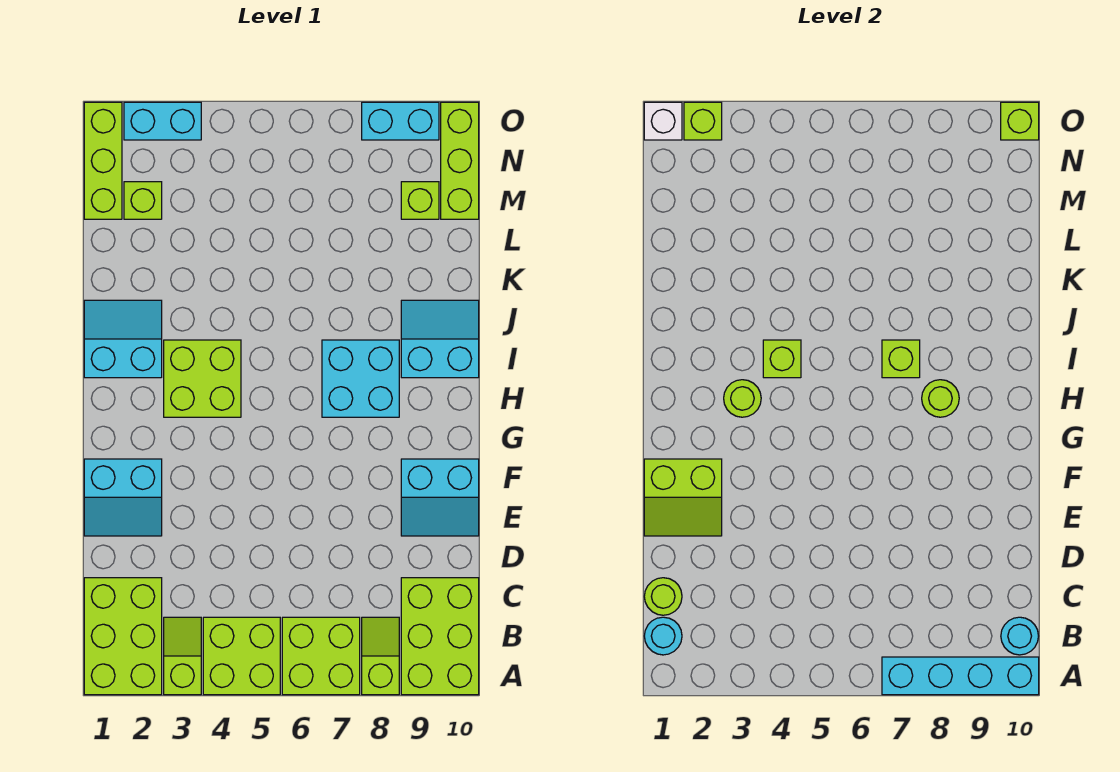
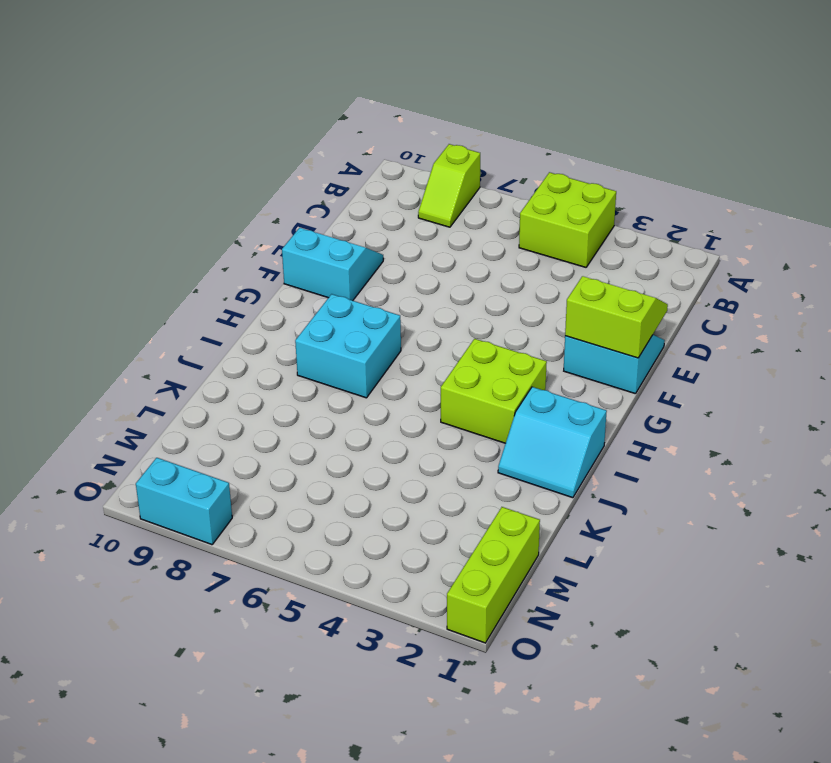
none -> lime brick A1:C2 level 1
none -> lime slope A3:B3 level 1 top A
none -> lime brick A6:B7 level 1
none -> lime brick A9:C10 level 1

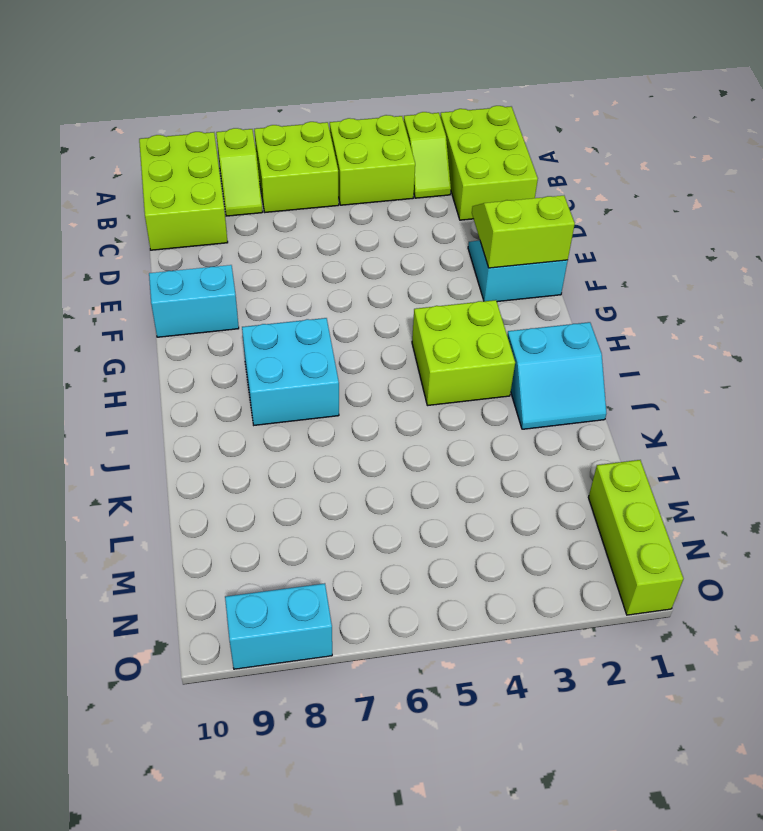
none -> cyan slope I9:J10 level 1 top I
none -> lime brick M2 level 1
none -> lime brick M9 level 1
none -> lime brick M10:O10 level 1

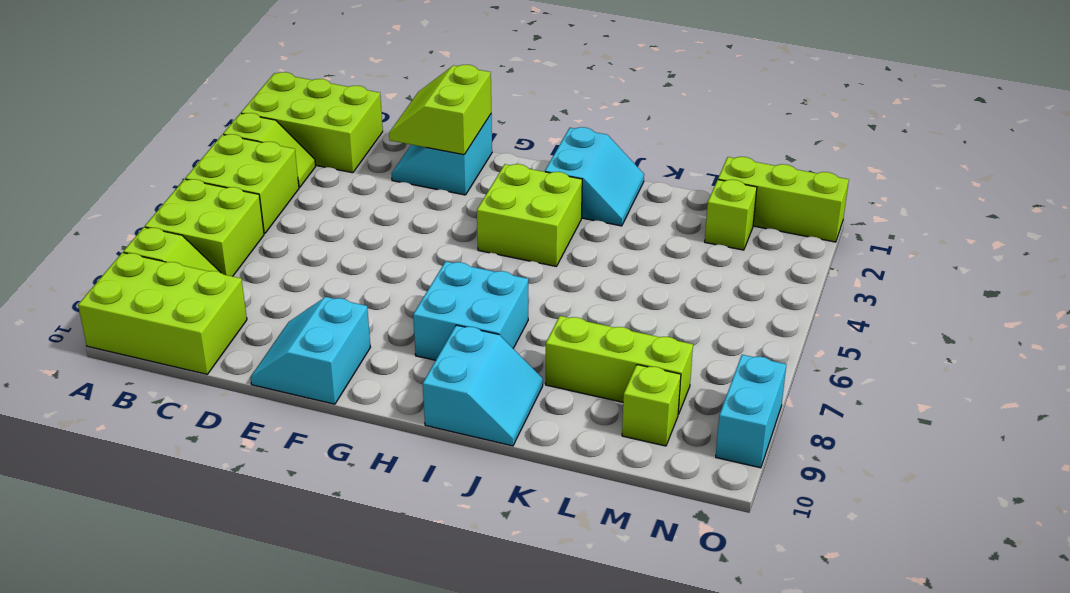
lime brick K8:M8 level 1 -> lime brick M10:O10 level 1
none -> cyan brick O2:O3 level 1
none -> cyan brick A7:A10 level 2
none -> cyan round brick B1 level 2
none -> cyan round brick B10 level 2

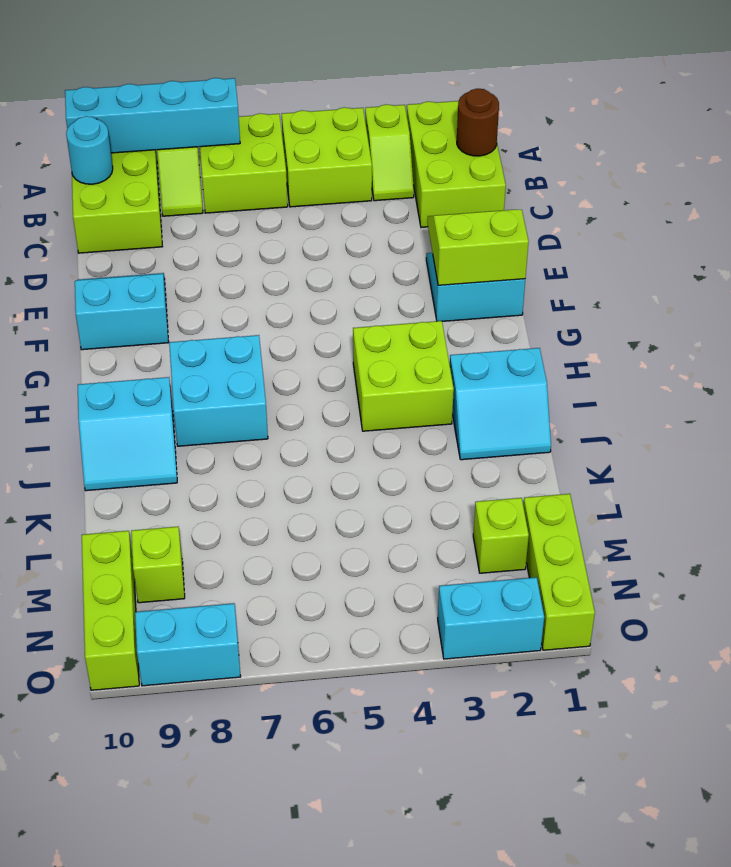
brown round brick B1 level 2 -> cyan round brick B1 level 2
none -> lime round brick C1 level 2
none -> lime round brick H3 level 2
none -> lime round brick H8 level 2
none -> lime brick I4 level 2

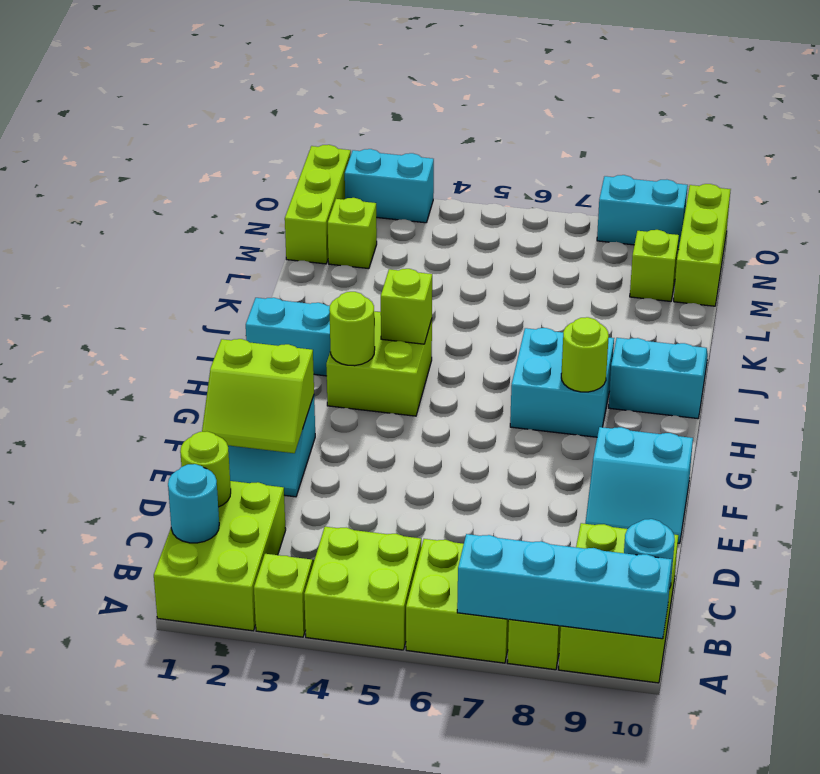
none -> lime brick I7 level 2
none -> white brick O1 level 2
none -> lime brick O2 level 2
none -> lime brick O10 level 2

